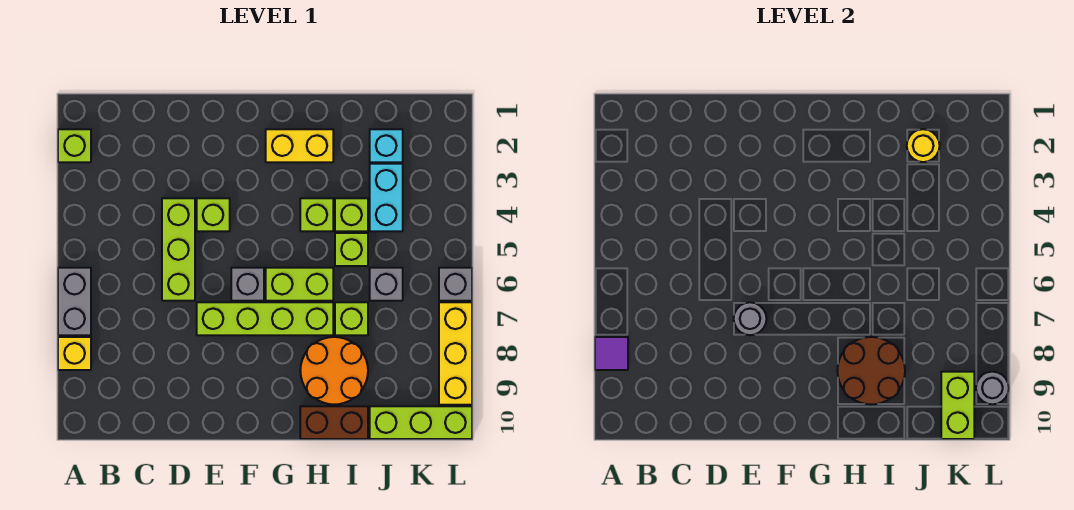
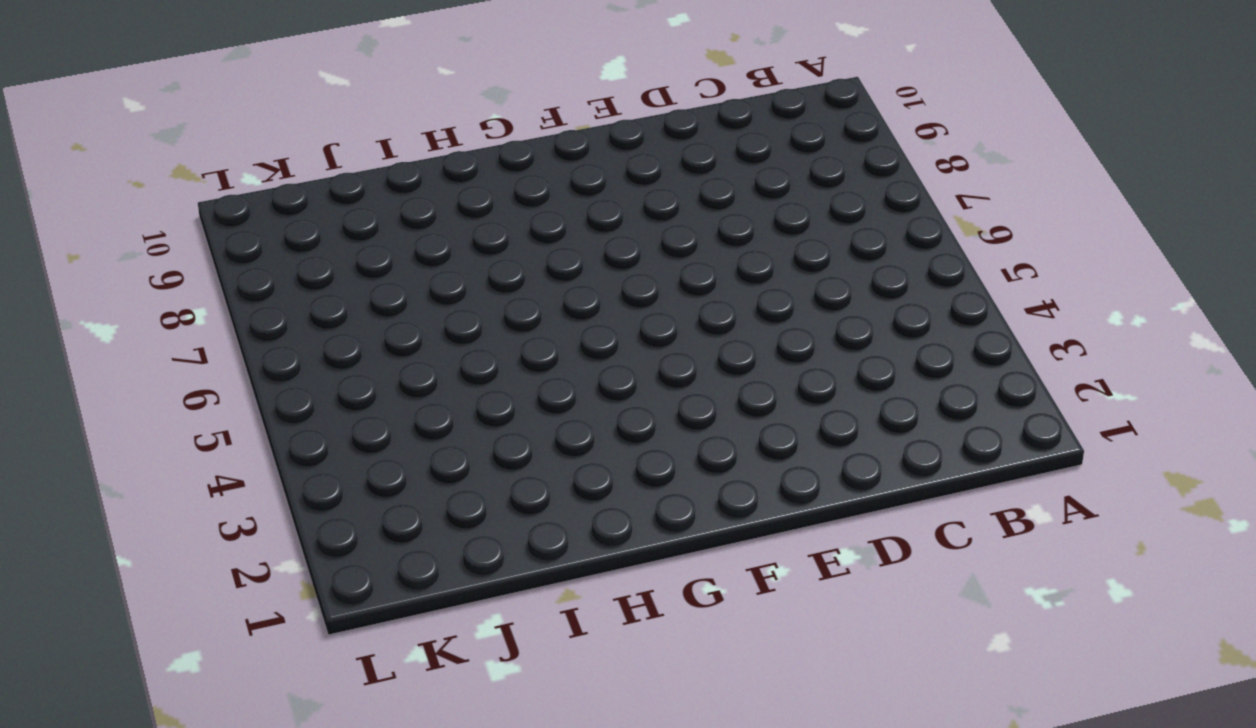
none -> lime brick A2 level 1
none -> grey brick A6:A7 level 1
none -> yellow brick A8 level 1

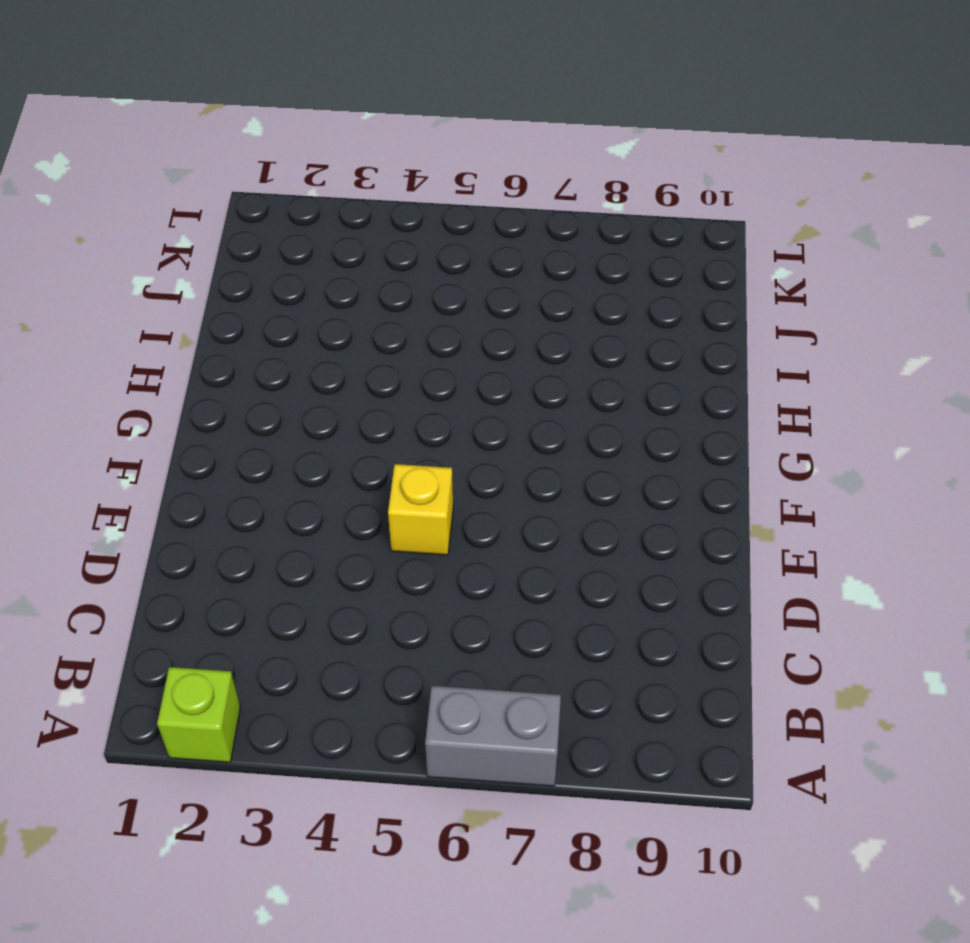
yellow brick E5 level 1 -> yellow brick A8 level 1
none -> lime brick D4:D6 level 1
none -> lime brick E4 level 1
none -> lime brick E7:H7 level 1

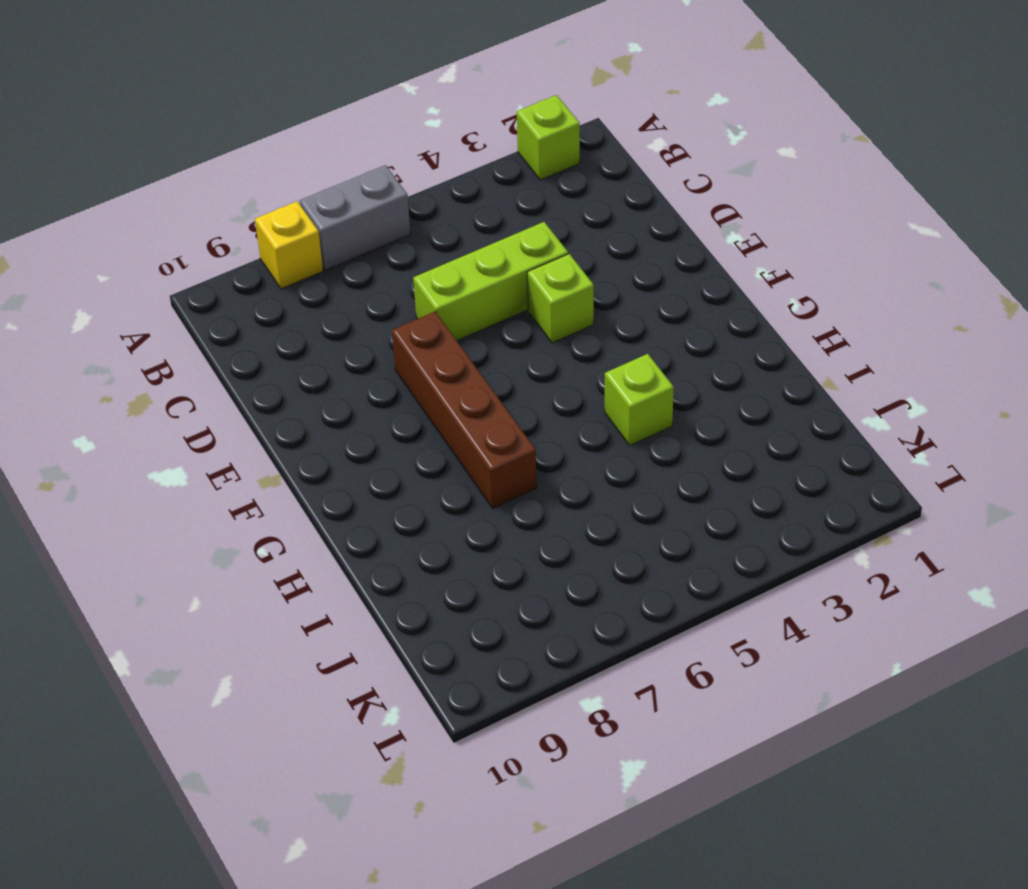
brown brick E7:H7 level 1 -> lime brick E7:H7 level 1
none -> grey brick F6 level 1
none -> yellow brick G2:H2 level 1
none -> lime brick G6:H6 level 1

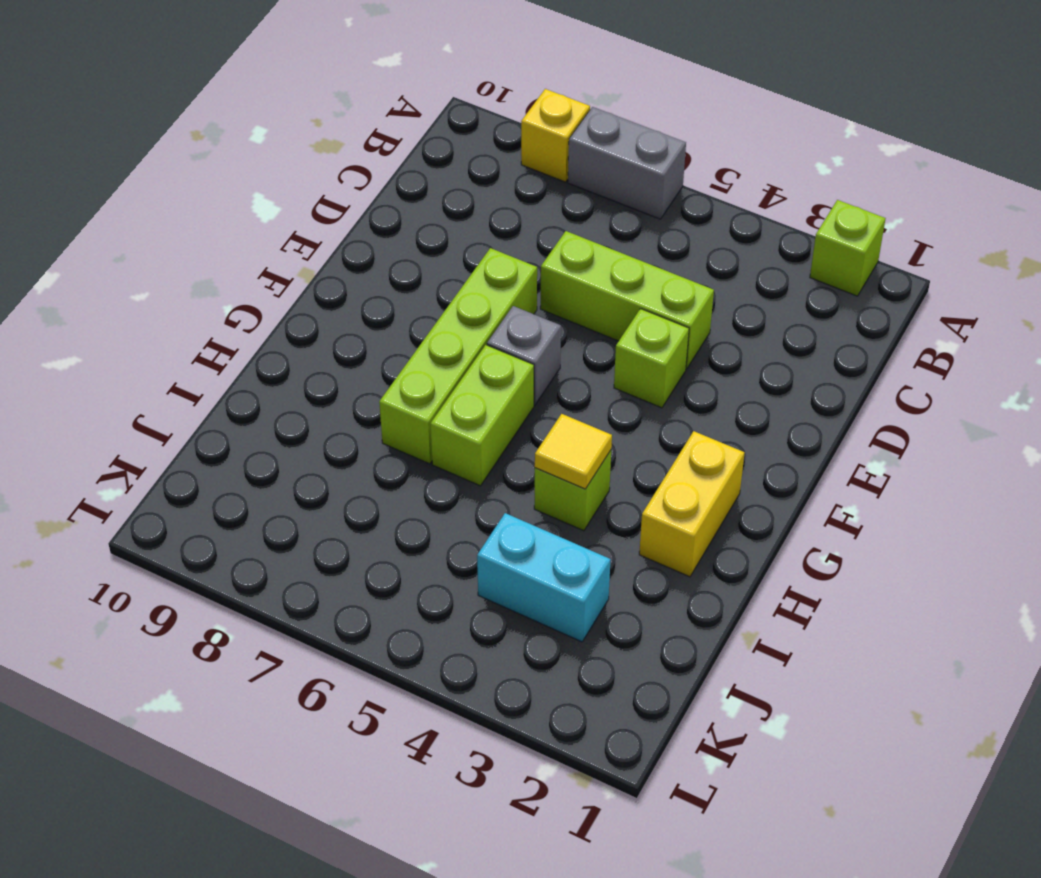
yellow tile H4 level 2 -> none
none -> orange round brick H8:I9 level 1
none -> brown brick H10:I10 level 1
none -> lime brick I4 level 1

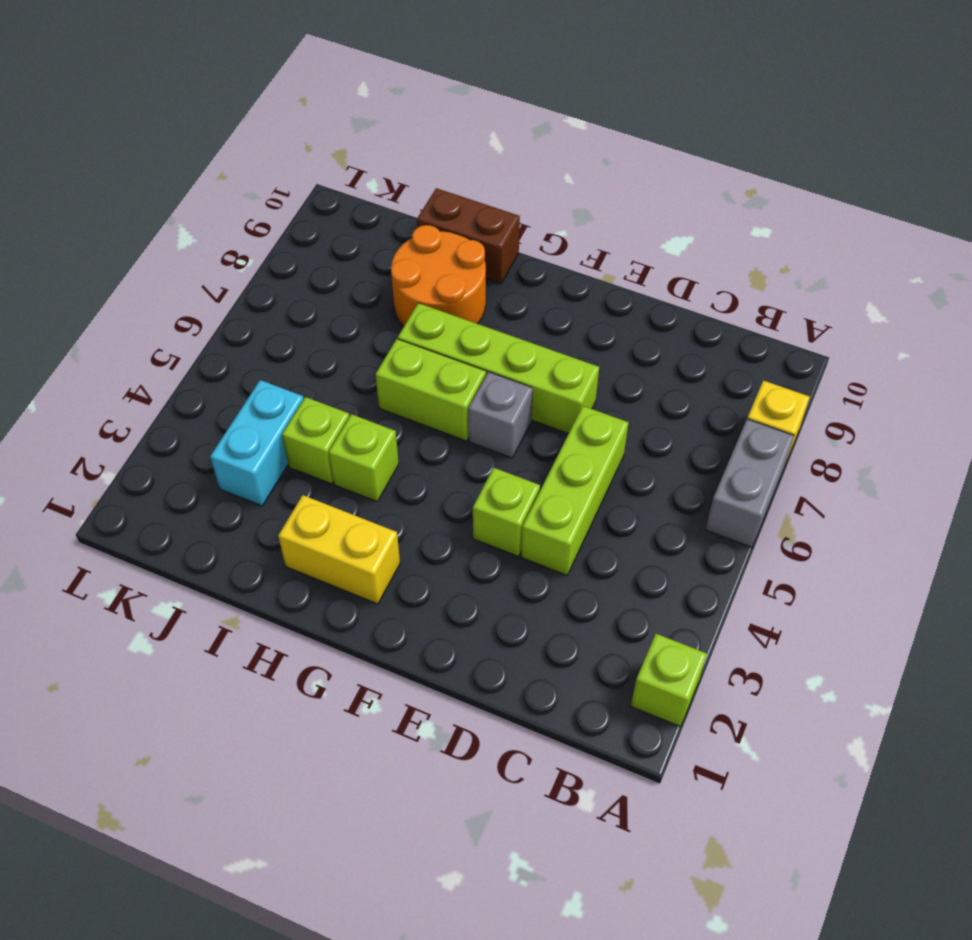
none -> lime brick I5 level 1
none -> lime brick I7 level 1
none -> cyan brick J2 level 1

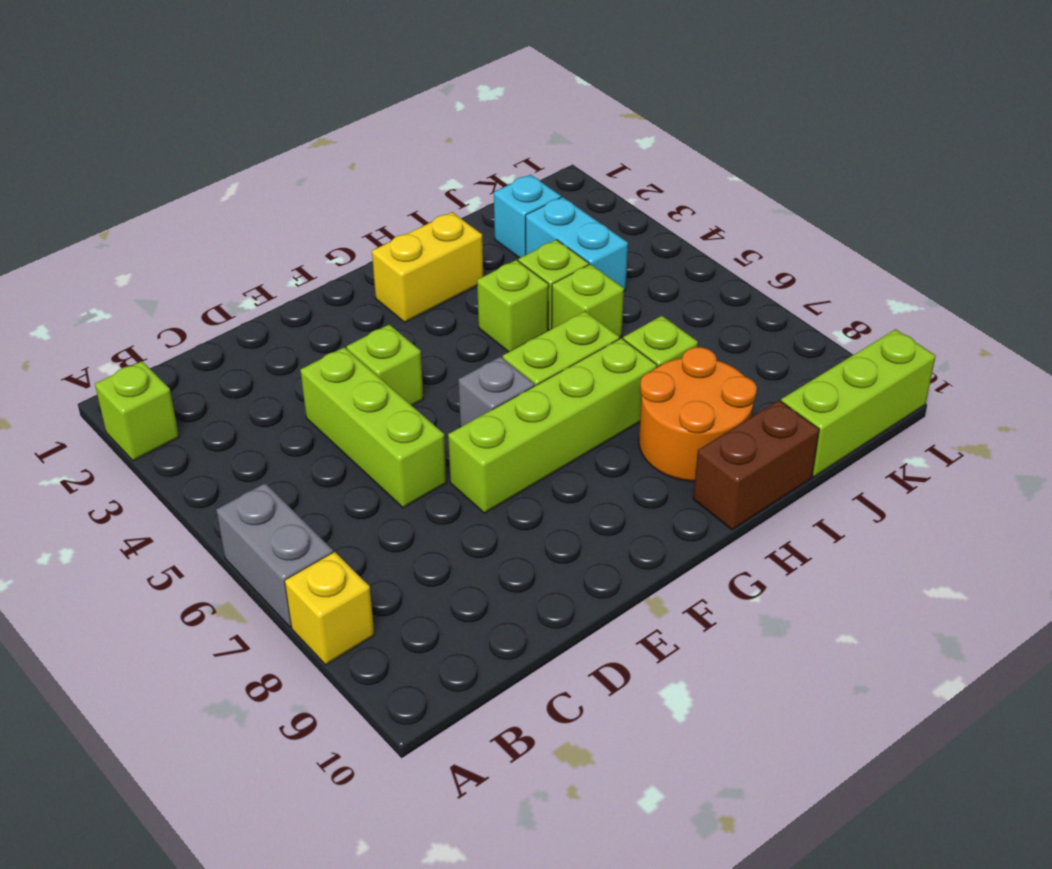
none -> grey brick J6 level 1
none -> grey brick L6 level 1
none -> yellow brick L7:L9 level 1

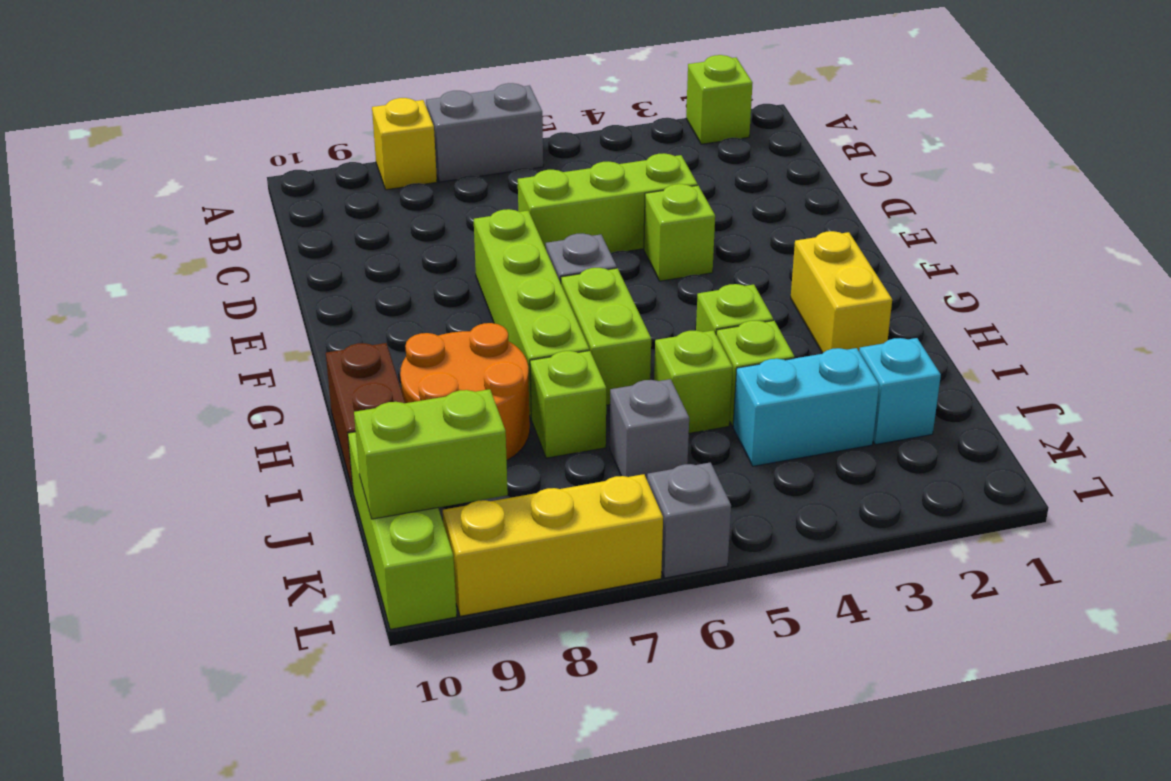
none -> purple tile A8 level 2
none -> grey round brick E7 level 2
none -> brown round brick H8:I9 level 2

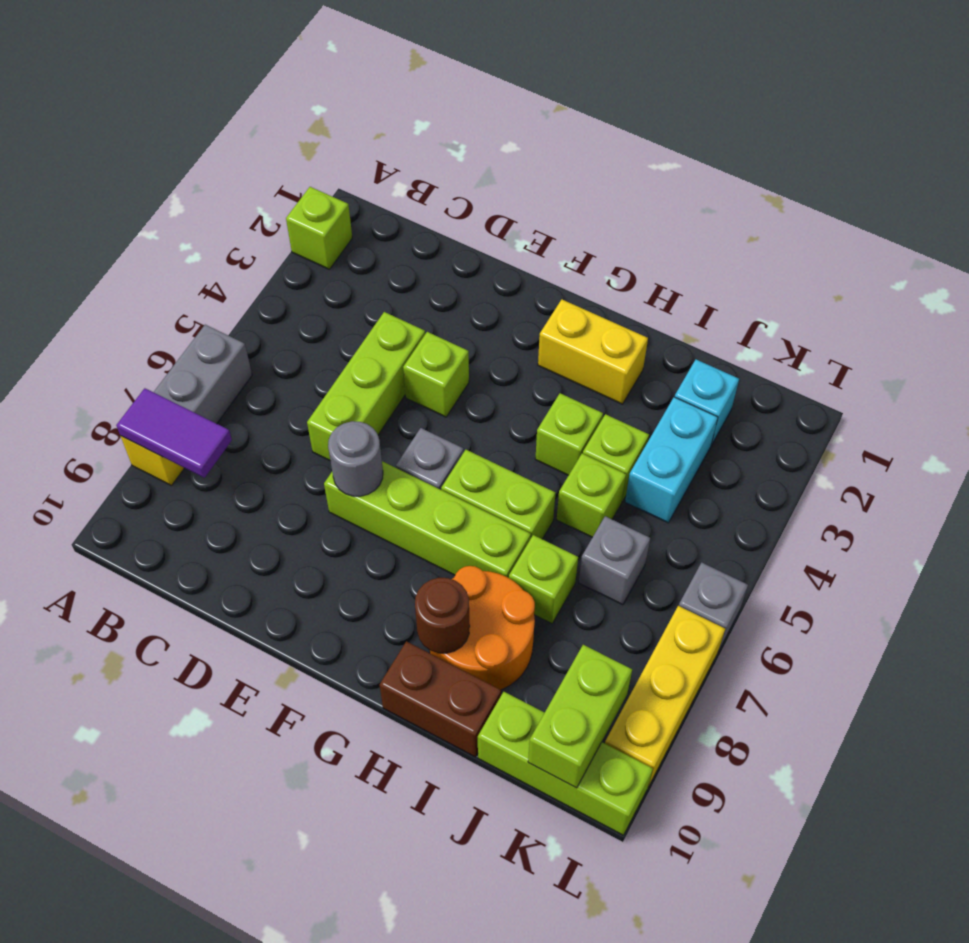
purple tile A8:B8 level 2 -> purple tile A8 level 2
brown round brick H9 level 2 -> brown round brick H8:I9 level 2
none -> yellow round brick J2 level 2
none -> grey round brick L9 level 2

